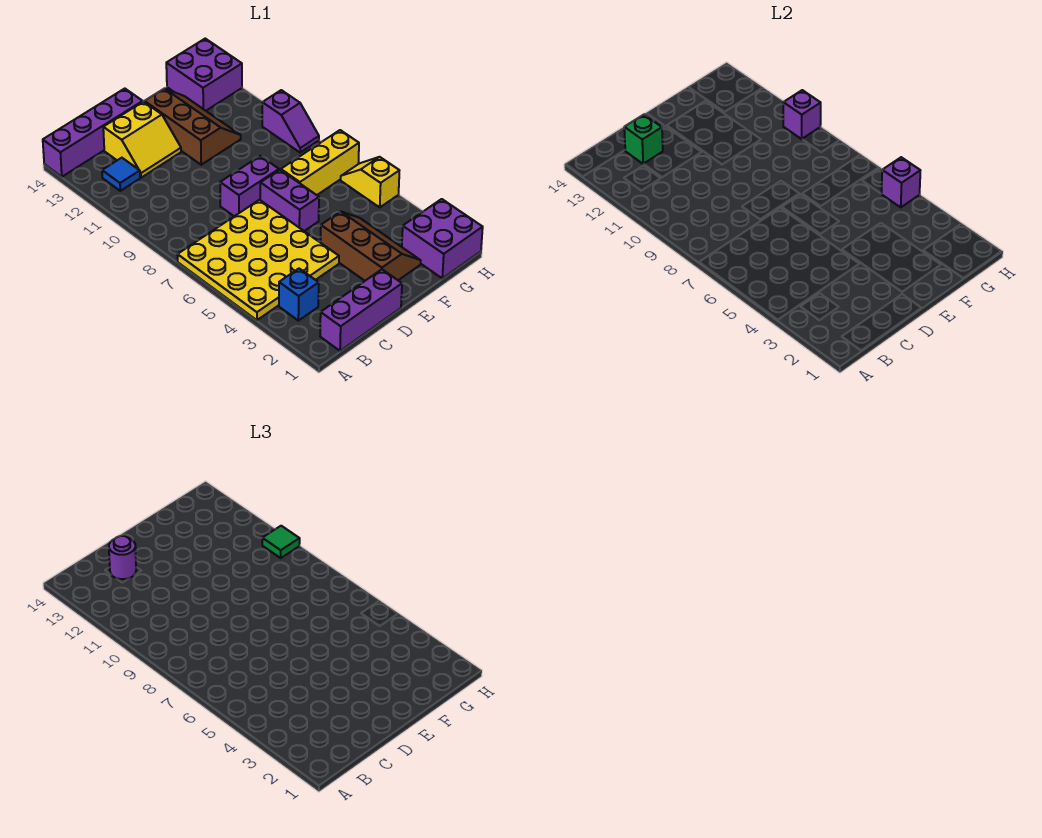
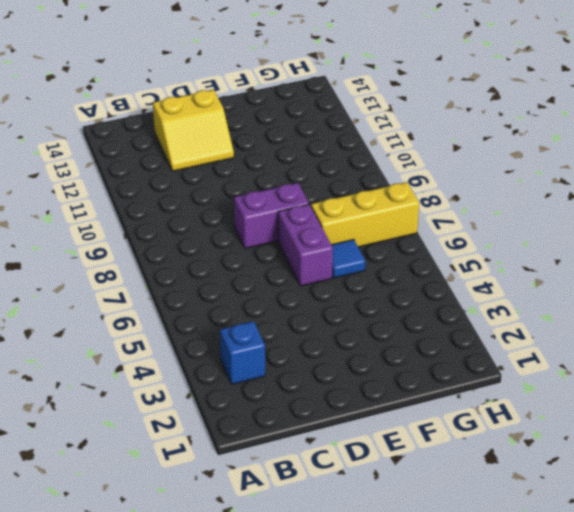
blue tile F6 level 1 -> blue tile B12 level 1
none -> yellow plate A4:D7 level 1
none -> purple brick A14:D14 level 1
none -> purple brick B1:D1 level 1

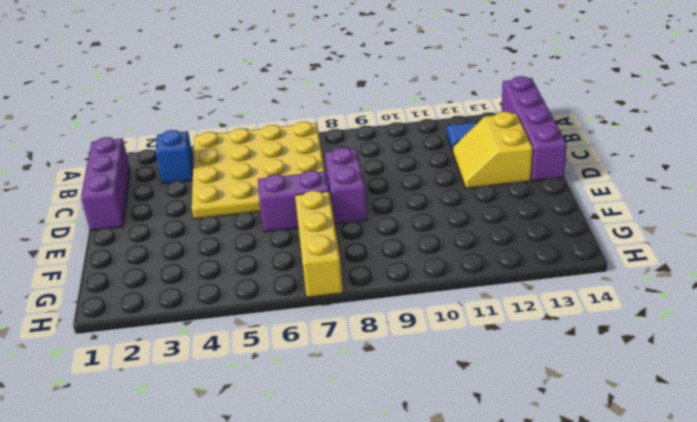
none -> brown slope E2:F4 level 1 top E
none -> brown slope E11:F13 level 1 top E
none -> purple brick G1:H2 level 1

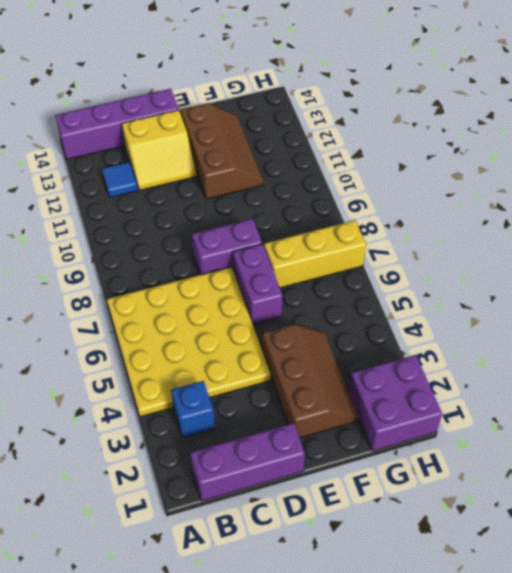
none -> purple brick G13:H14 level 1
none -> yellow slope H5:H6 level 1 top 5
none -> purple slope H9:H10 level 1 top 10

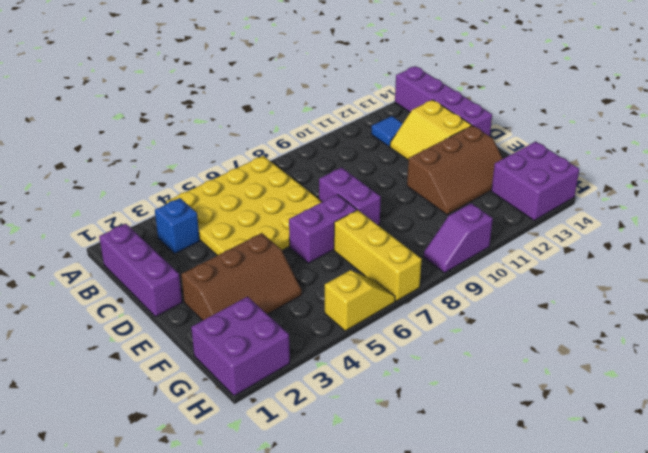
none -> green brick C13 level 2
none -> purple brick H5 level 2
none -> purple brick H10 level 2

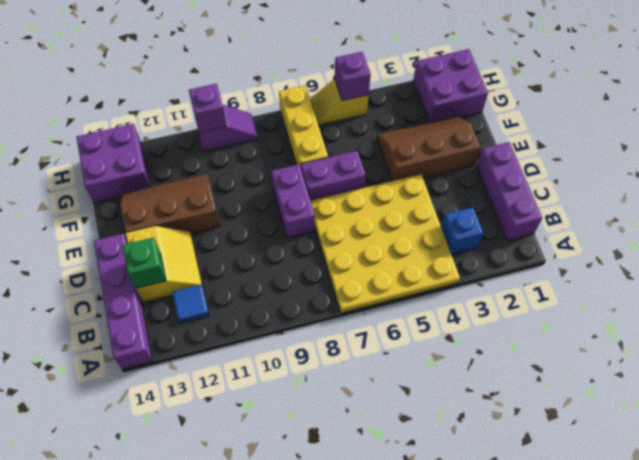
none -> purple round brick C13 level 3
none -> green tile H10 level 3

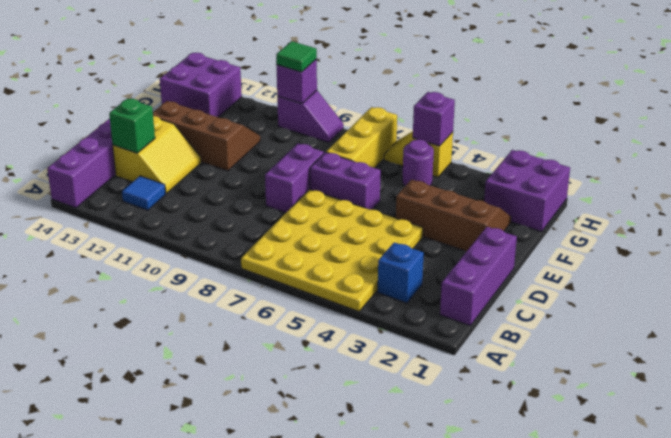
purple round brick G5 level 1 -> purple round brick C13 level 3

